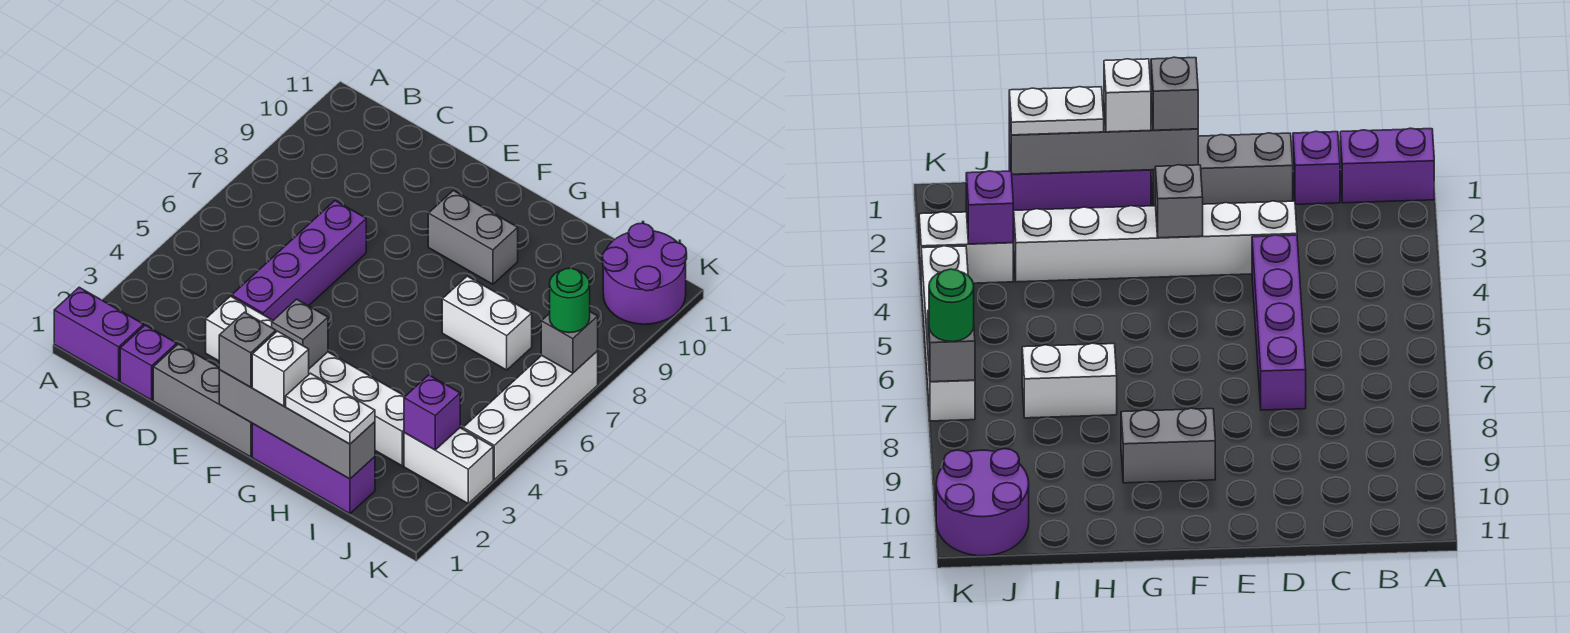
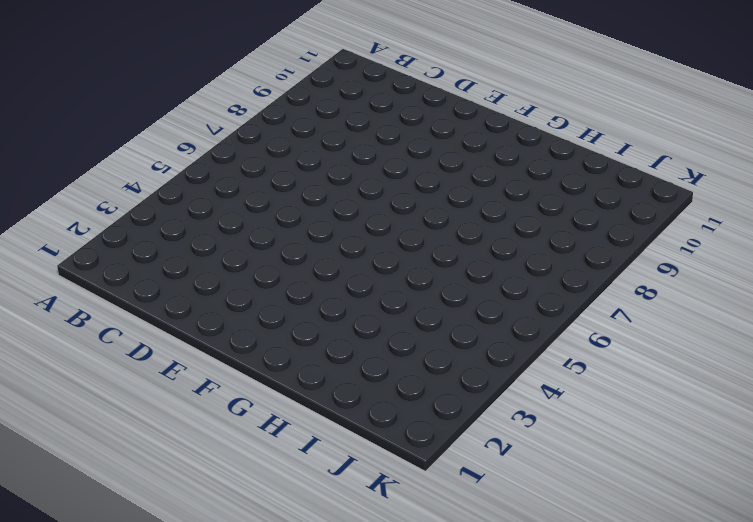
none -> purple brick A1:B1 level 1
none -> purple brick C1 level 1
none -> grey brick D1:F1 level 1

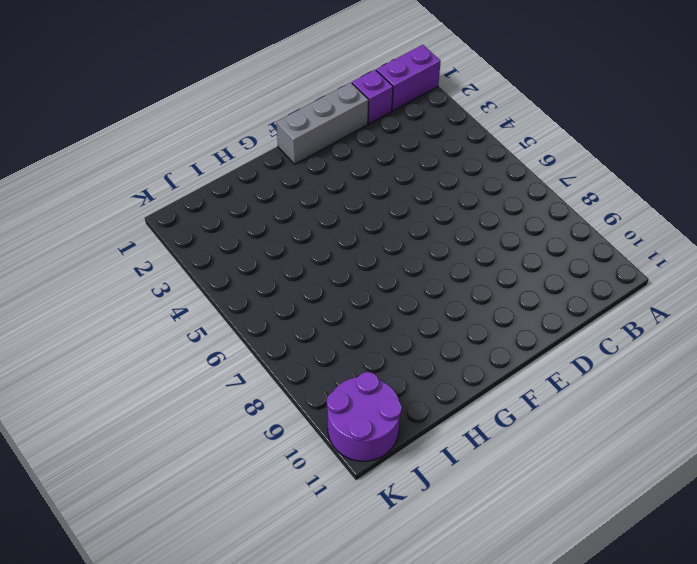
none -> white brick D3:I3 level 1
none -> purple brick D4:D7 level 1
none -> grey brick F9:G9 level 1

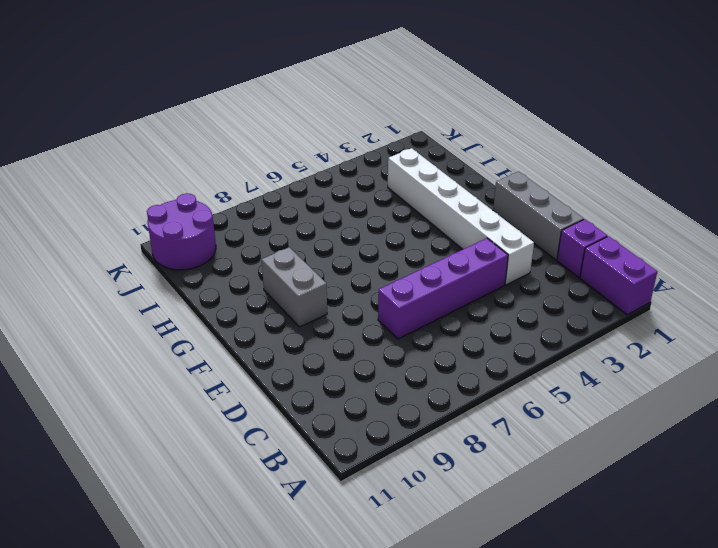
none -> purple brick G1:I1 level 1
none -> white brick H7:I7 level 1
none -> white brick J3:K3 level 1

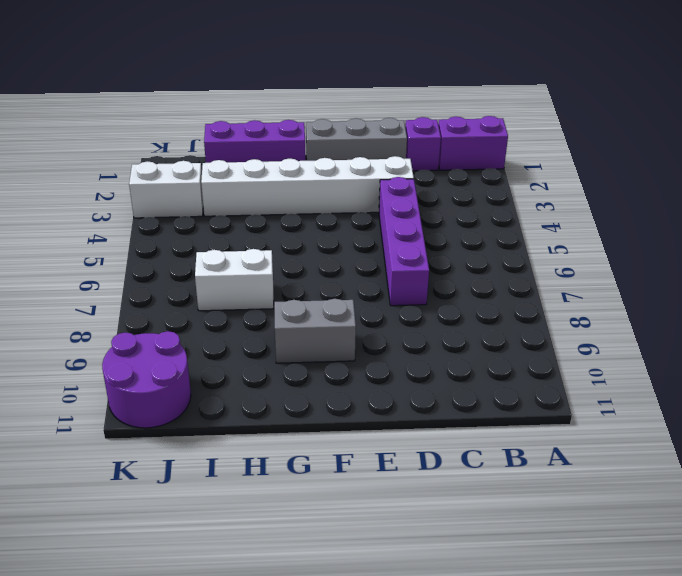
none -> white brick K4:K7 level 1
none -> grey brick F1:I1 level 2
none -> grey brick F3 level 2

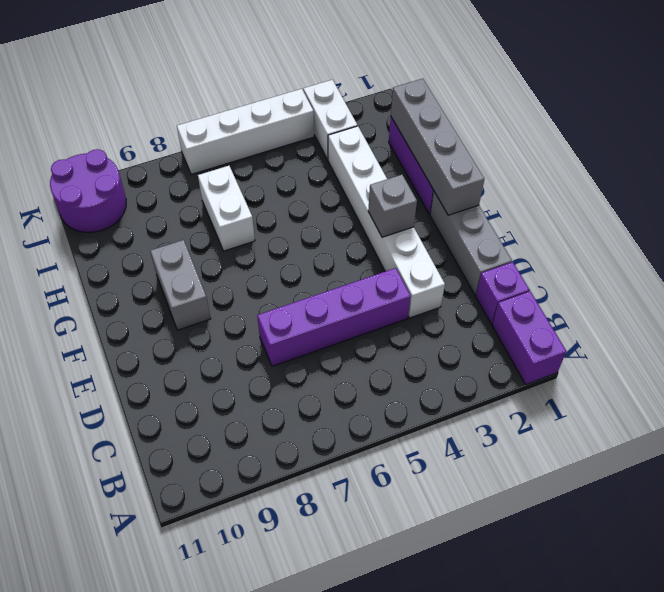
none -> purple brick J3 level 2
none -> grey brick K7 level 2
none -> grey brick F1 level 3

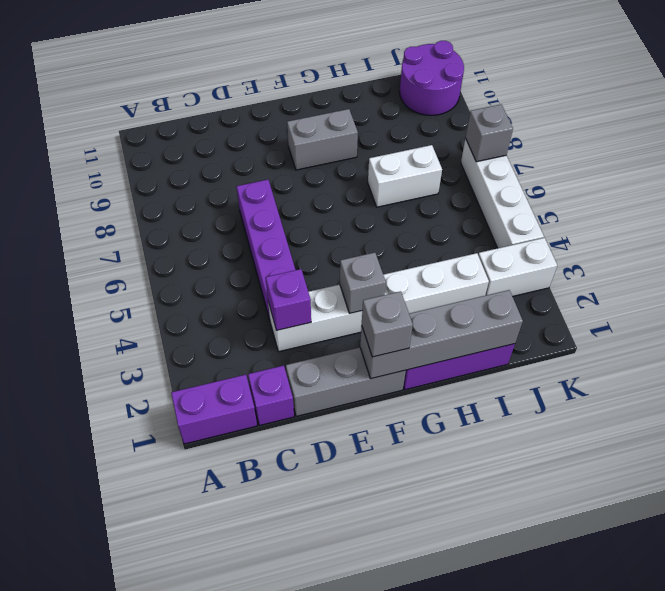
purple brick D3 level 2 -> purple brick J3 level 2
none -> white brick G1 level 3
none -> white plate H1:I1 level 3
none -> green round brick K7 level 3

